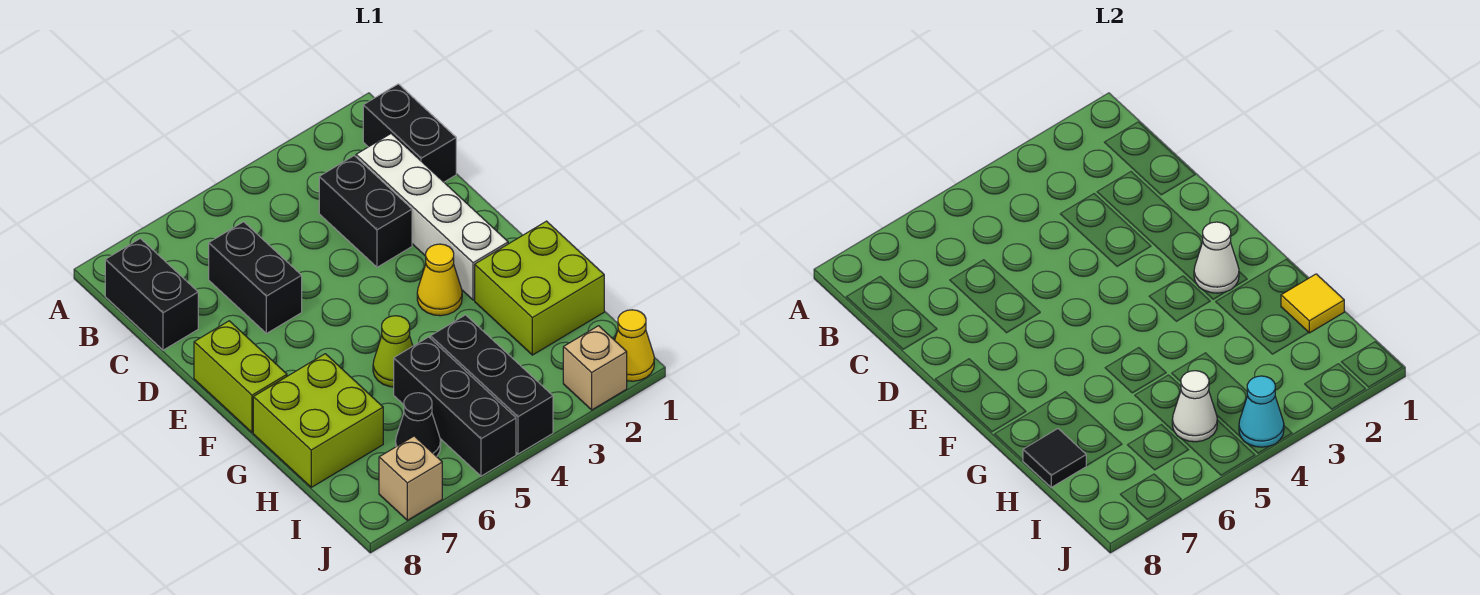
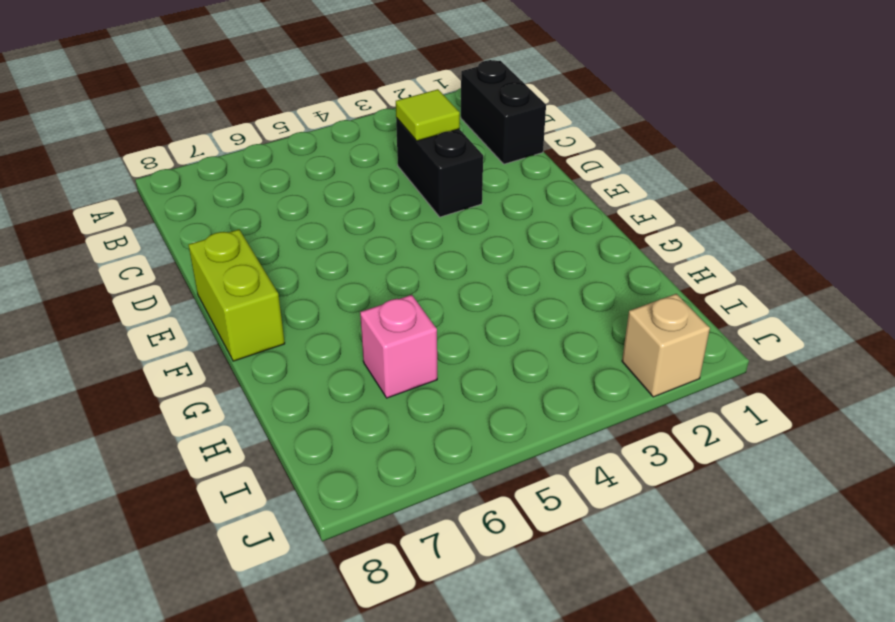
lime tile C3 level 2 -> none
pink brick H6 level 1 -> none
none -> black brick B8:C8 level 1
none -> white brick C2:F2 level 1
none -> black brick C6:D6 level 1

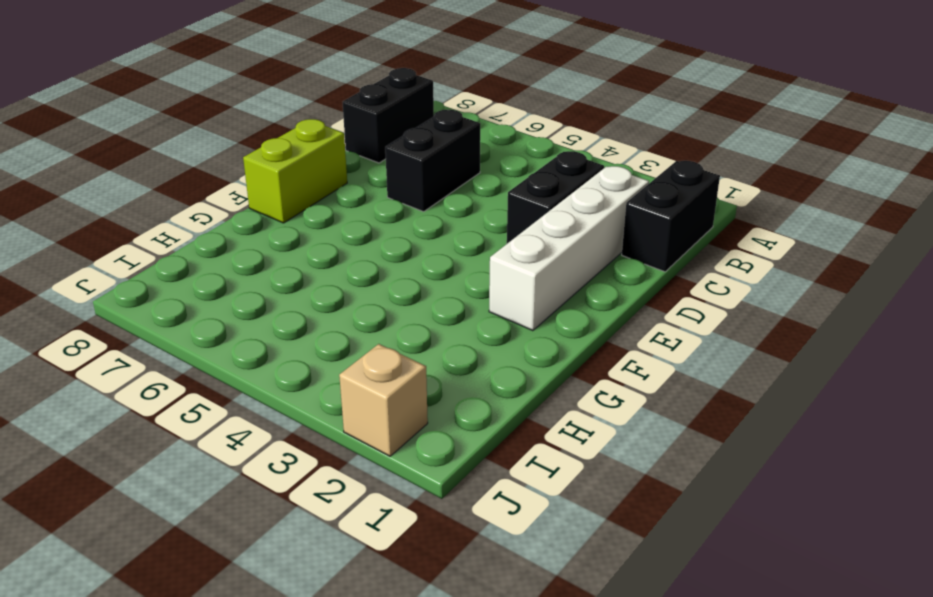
none -> yellow cone F3 level 1
none -> lime brick G1:H2 level 1
none -> lime cone G5 level 1

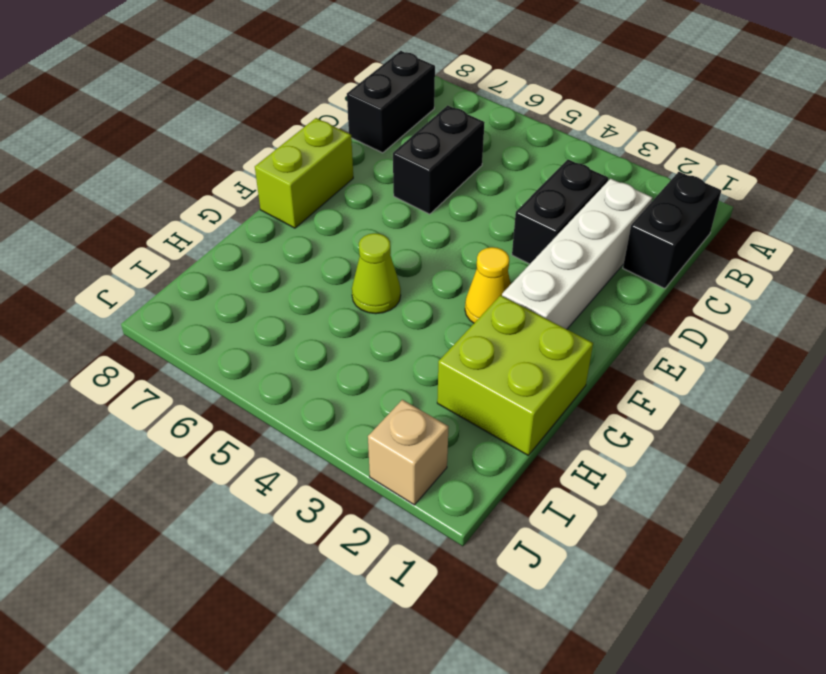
none -> lime brick G7:H8 level 1
none -> black brick H4:J4 level 1
none -> black brick H5:J5 level 1

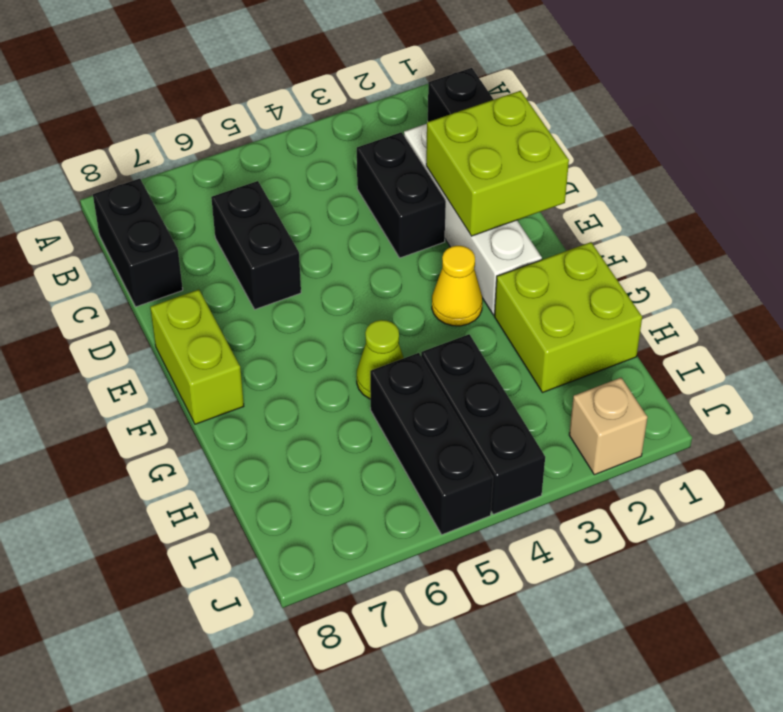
lime brick D1:E2 level 2 -> lime brick G7:H8 level 1
none -> black cone I6 level 1
none -> yellow cone J1 level 1
none -> tan brick J7 level 1

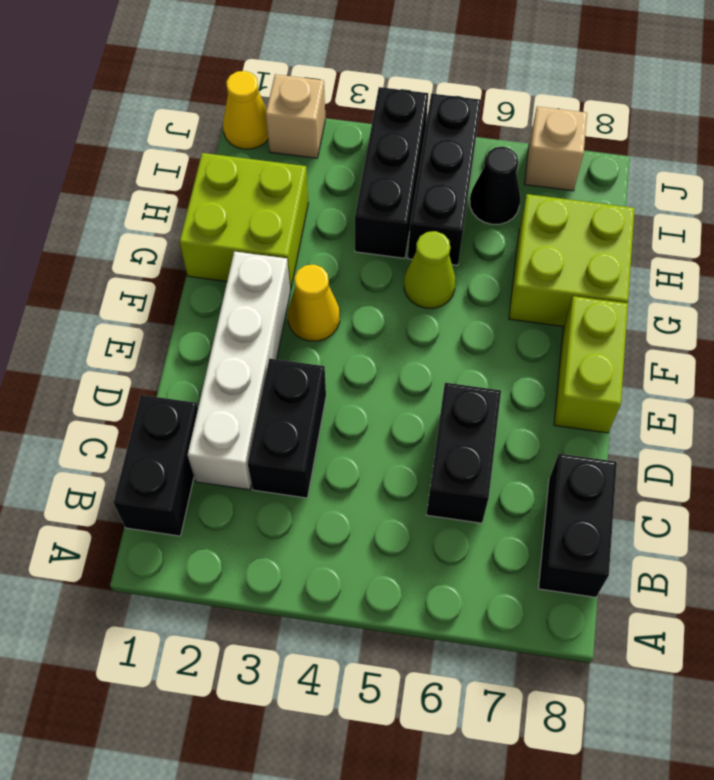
none -> white cone F2 level 2
none -> yellow tile H1 level 2
none -> black tile H8 level 2

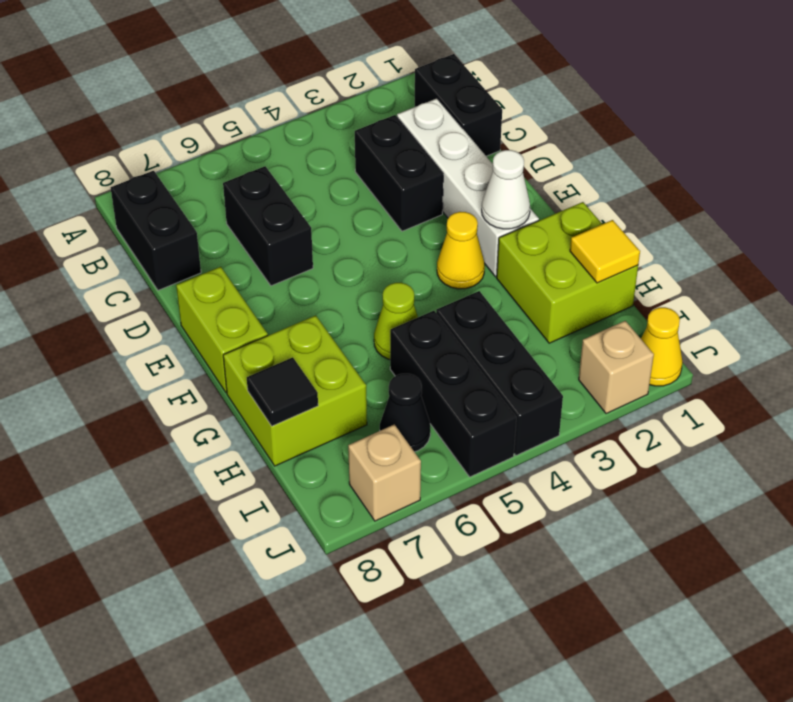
none -> white cone I5 level 2
none -> cyan cone J4 level 2

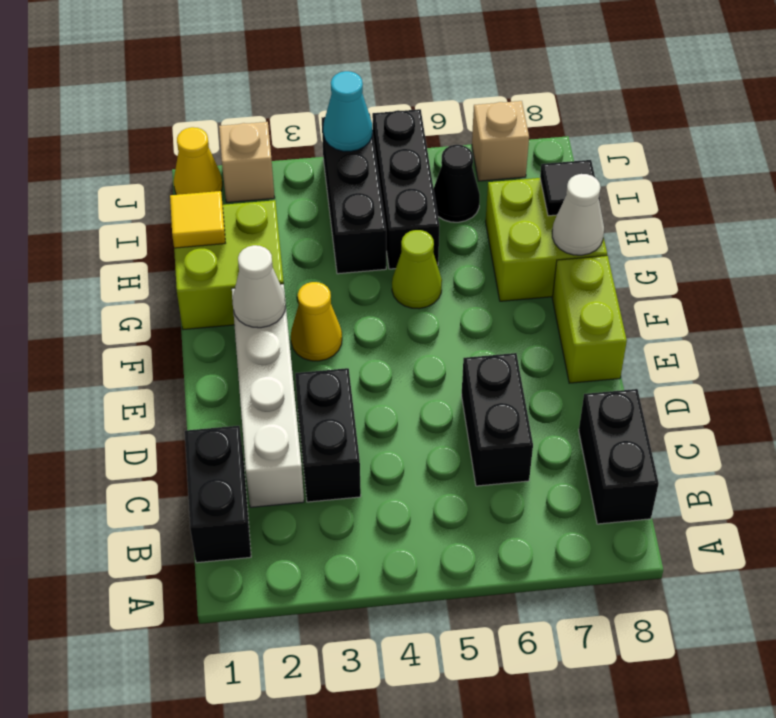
white cone G8 level 2 -> white cone I5 level 2

